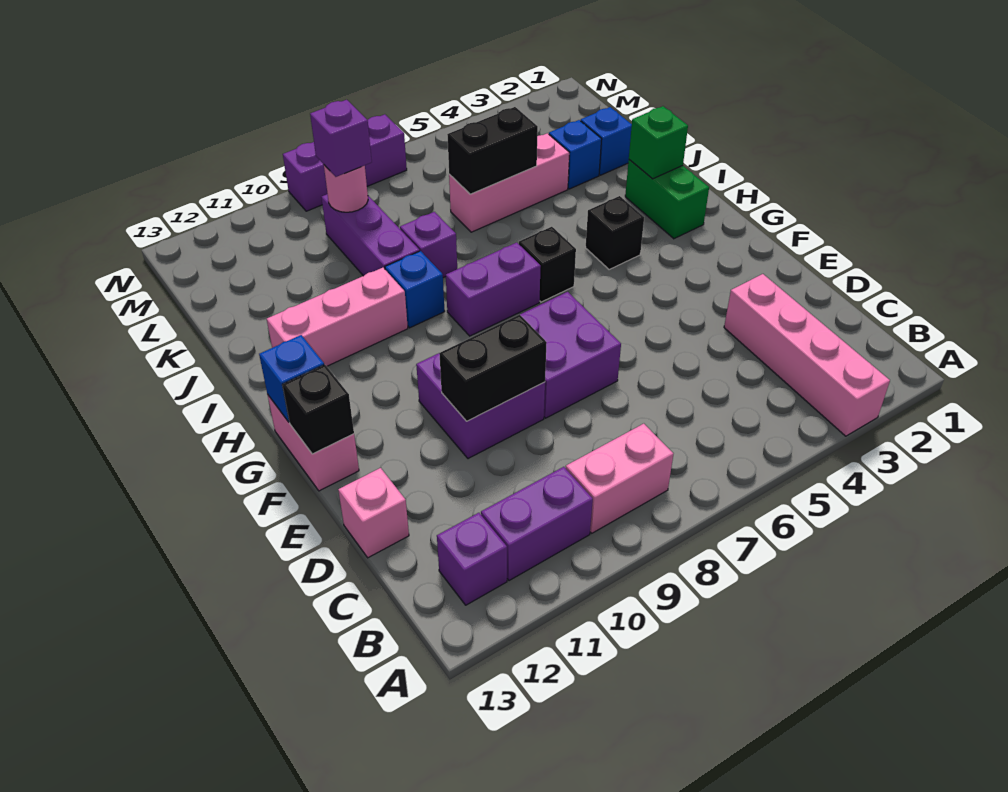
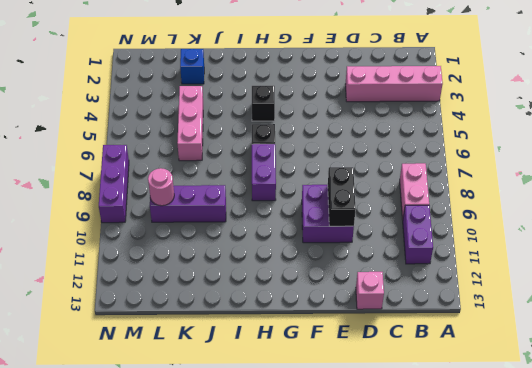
none -> purple brick B12 level 1
none -> purple brick E7:F8 level 1
none -> pink brick F13:G13 level 1

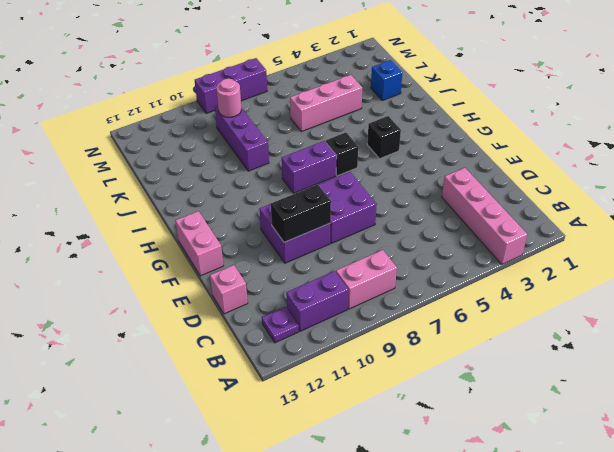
purple plate B12 level 1 -> purple brick B12 level 1
none -> green brick H2:I2 level 1
none -> blue brick I9 level 1
none -> pink brick I10:I12 level 1

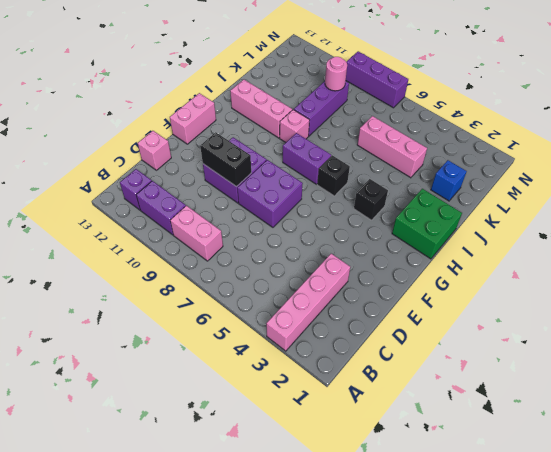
green brick H1:I2 level 1 -> green brick H2:I2 level 1
pink brick I9 level 1 -> blue brick I9 level 1
none -> purple brick J8 level 1
none -> blue brick K3 level 1
none -> black brick F13 level 2

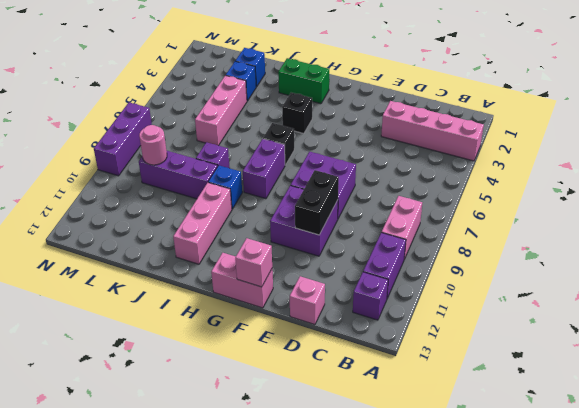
pink brick F13 level 2 -> black brick F13 level 2
none -> blue brick G13 level 2
none -> green brick I2 level 2
none -> black brick K5:K6 level 2

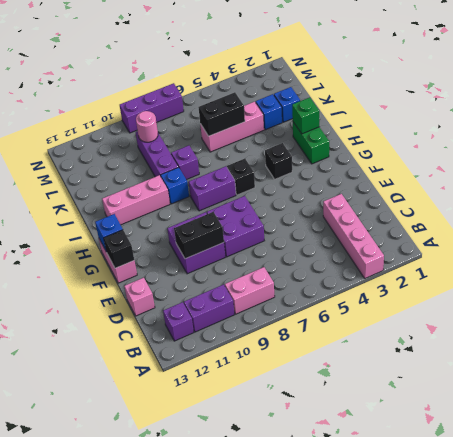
none -> purple brick L9 level 3

